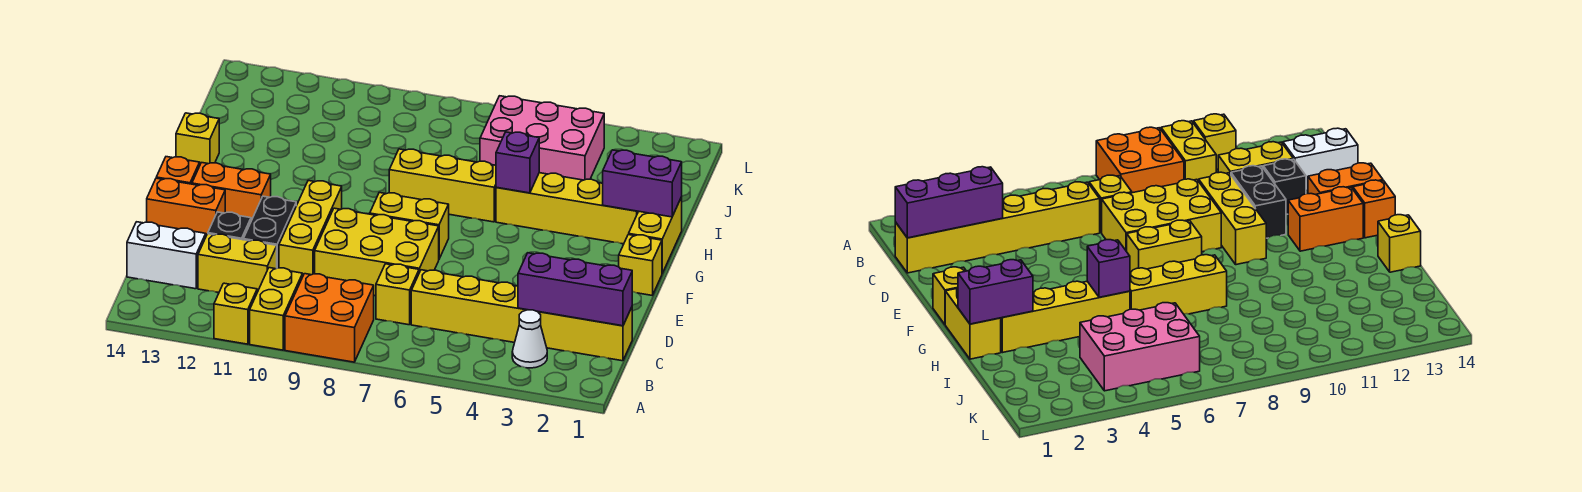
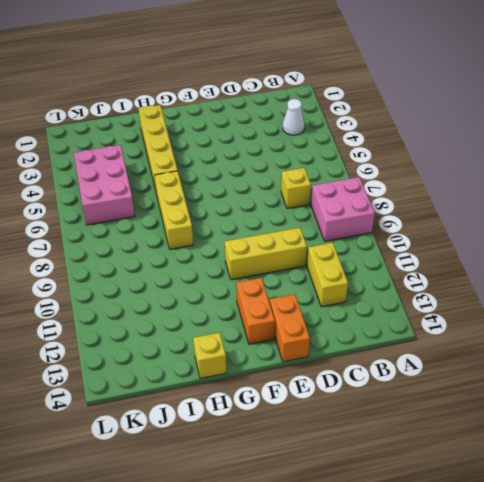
pink brick A8:B9 level 1 -> orange brick A8:B9 level 1
none -> yellow brick A10:B10 level 1
none -> yellow brick A11 level 1
none -> yellow brick C1:C6 level 1

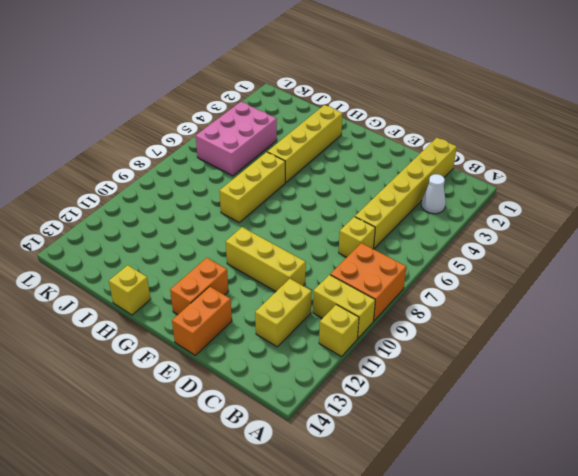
none -> white brick C13:C14 level 1
none -> yellow brick D7:E9 level 1
none -> black brick D11:E11 level 1

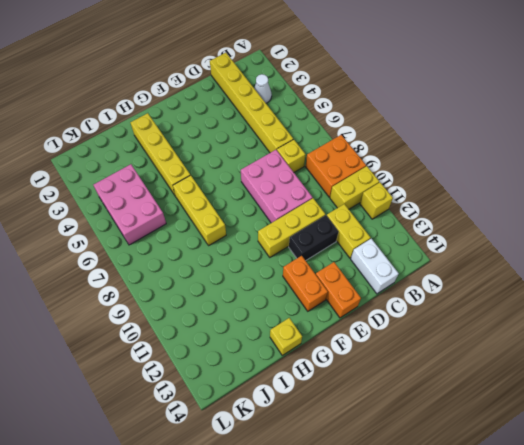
pink brick D7:E9 level 1 -> yellow brick D7:E9 level 1
none -> black brick D12 level 1
none -> yellow brick F1 level 1
none -> yellow brick F7:F8 level 1

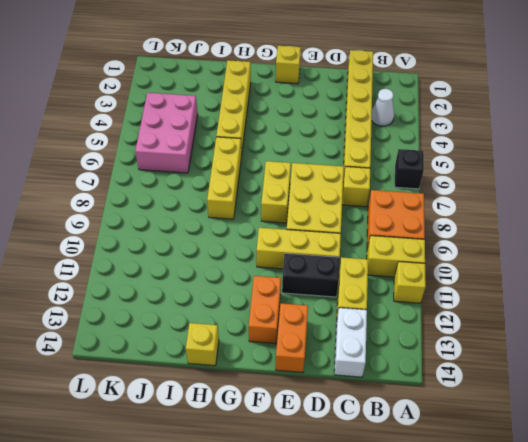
black brick A6 level 1 -> black brick D12 level 1
none -> orange brick F14 level 1
none -> yellow brick G1:H1 level 1
none -> purple brick C1:C3 level 2

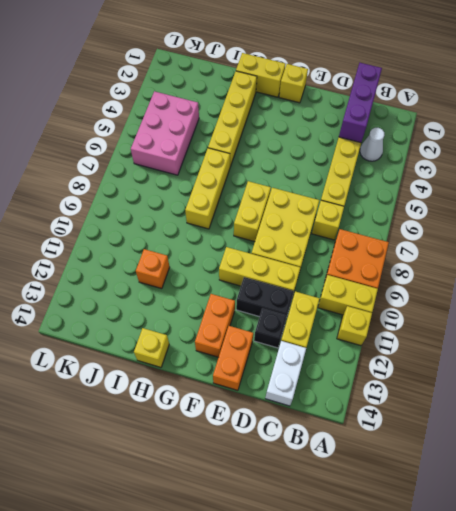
orange brick I11 level 1 -> orange brick F14 level 1
none -> purple brick H1:H2 level 2
none -> purple brick H5 level 2

